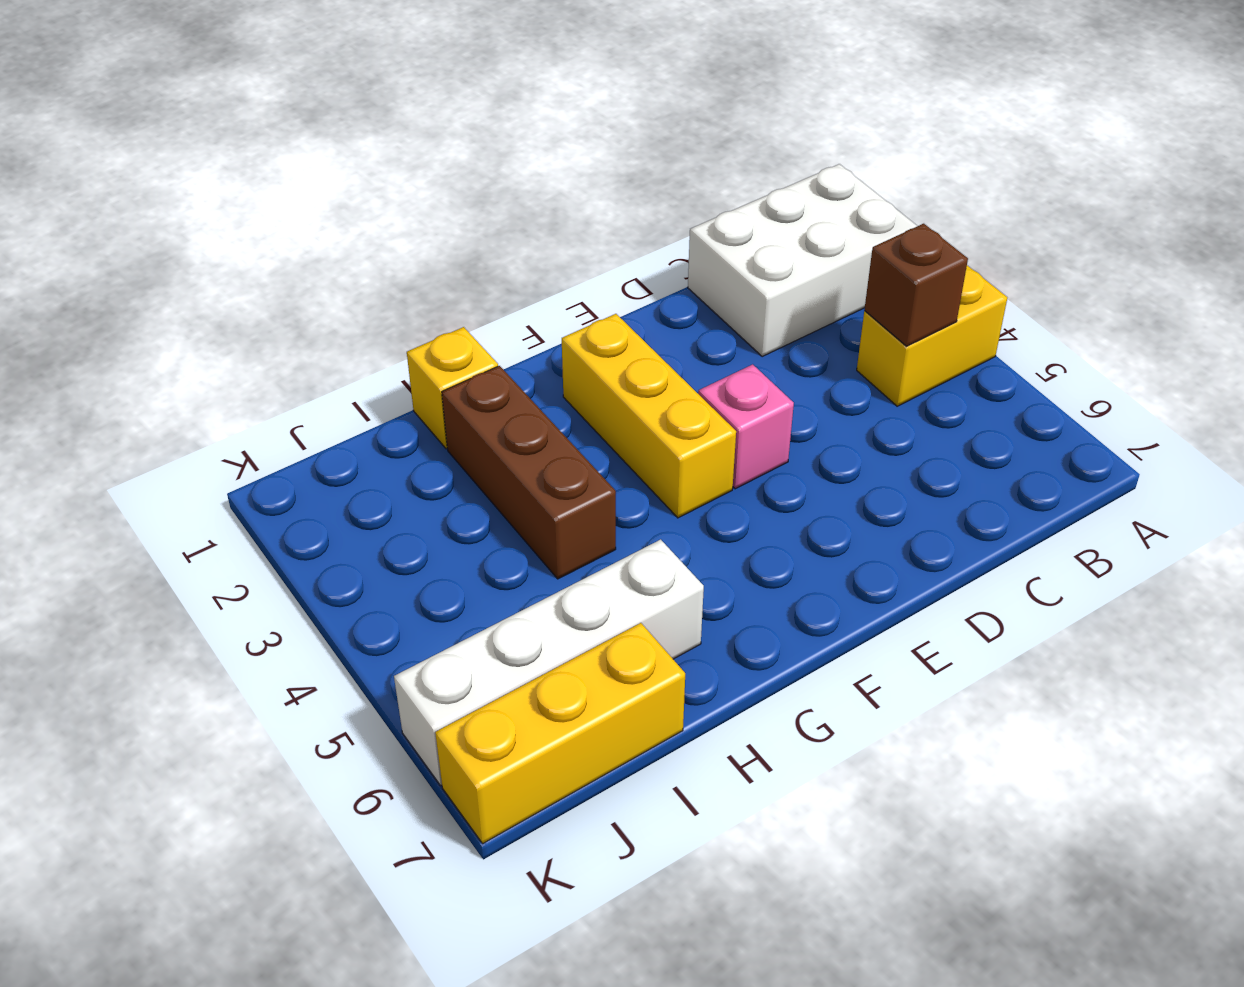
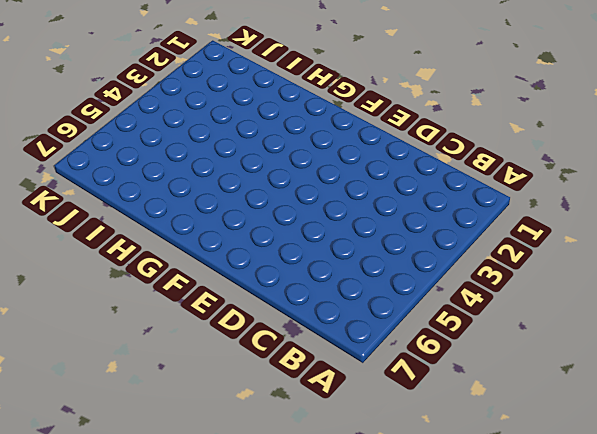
none -> white brick A1:C2 level 1
none -> yellow brick A4:B4 level 1

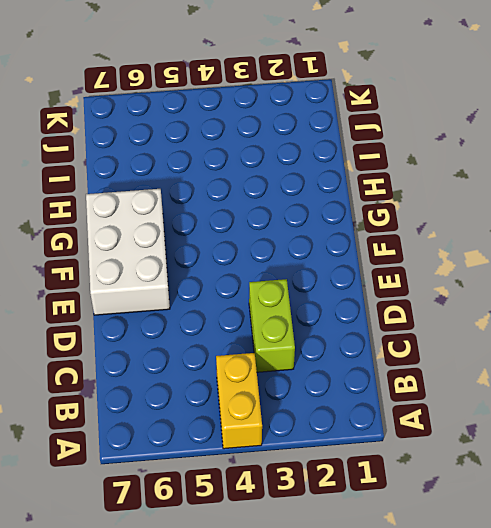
lime brick C3:D3 level 1 -> none
white brick E6:G7 level 1 -> white brick A1:C2 level 1
none -> pink brick E4 level 1
none -> yellow brick F2:F4 level 1

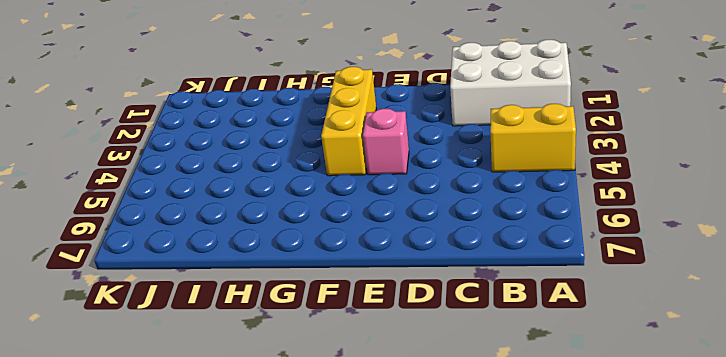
none -> yellow brick H1 level 1
none -> brown brick H2:H4 level 1

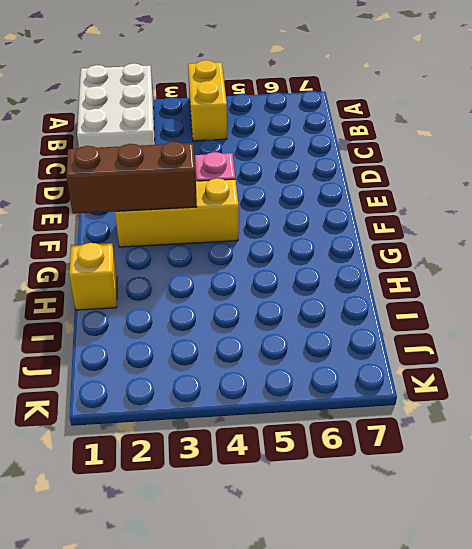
brown brick F1:F3 level 2 -> brown brick H2:H4 level 1
none -> white brick H6:K6 level 1
none -> yellow brick I7:K7 level 1

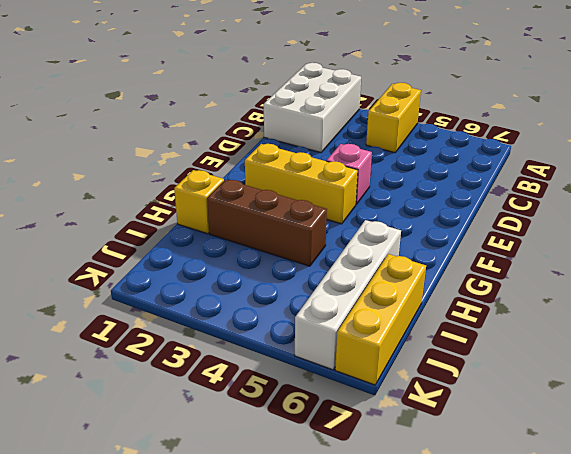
none -> brown brick B4 level 2

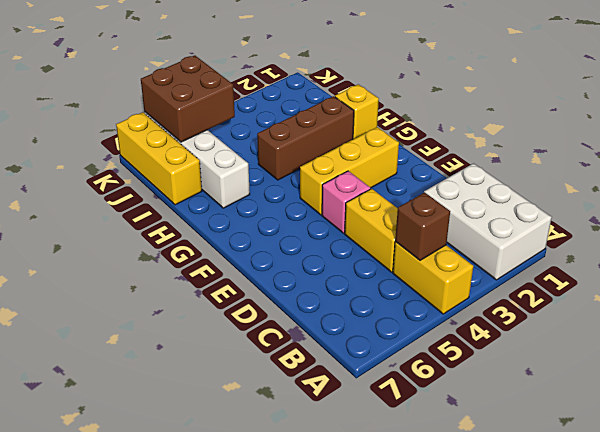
yellow brick C4:D4 level 1 -> none
brown brick J5:K6 level 2 -> none

